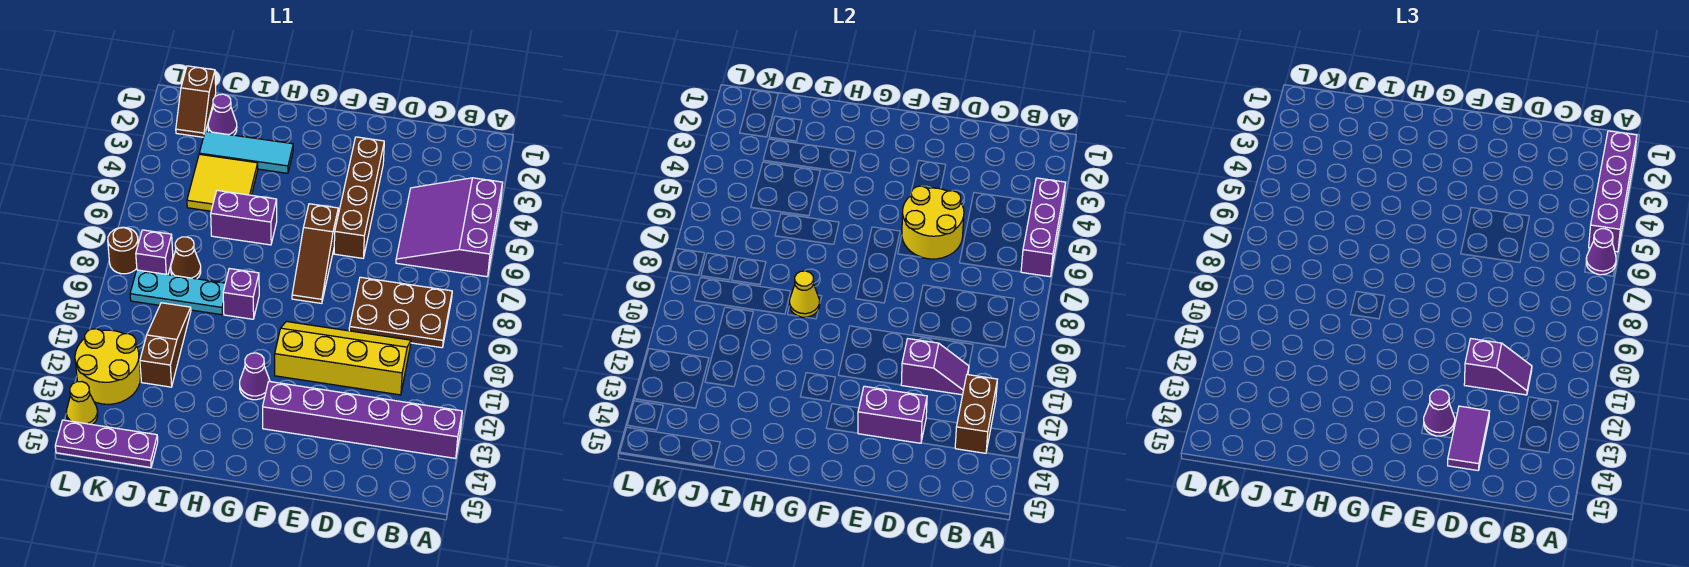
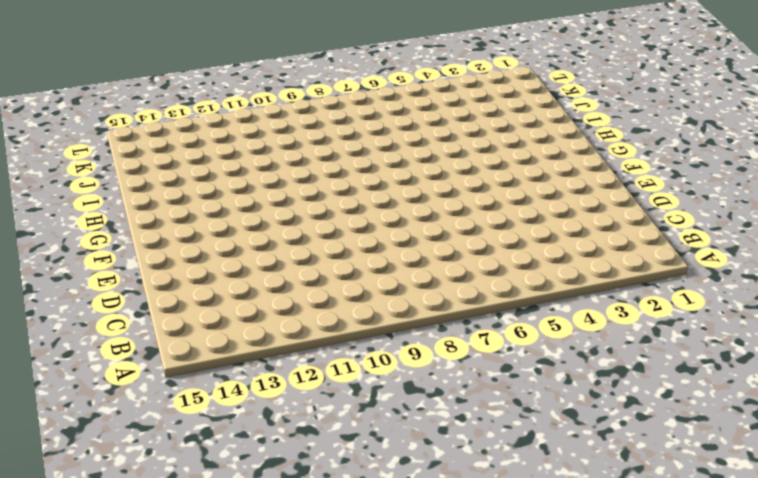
none -> purple slope A4:C6 level 1 top A
none -> purple brick A13:F13 level 1
none -> brown plate B8:D9 level 1
none -> yellow slope C10:F11 level 1 top 11

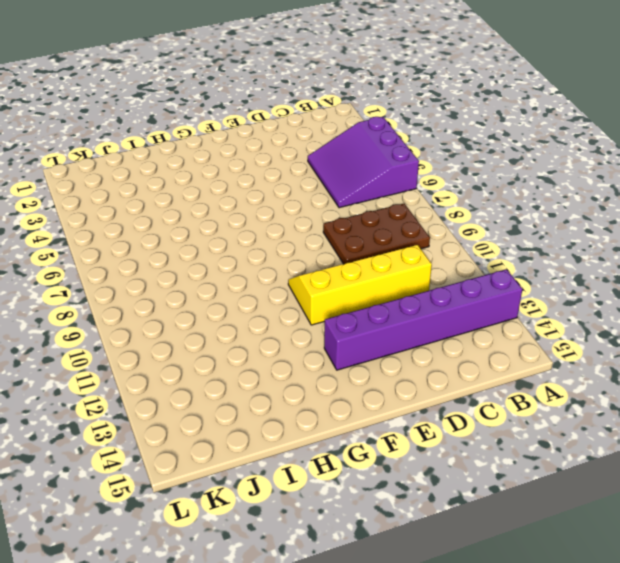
none -> brown brick E3:E6 level 1
none -> brown slope F6:F8 level 1 top 6
none -> purple cone G12 level 1
none -> cyan tile H3:J3 level 1

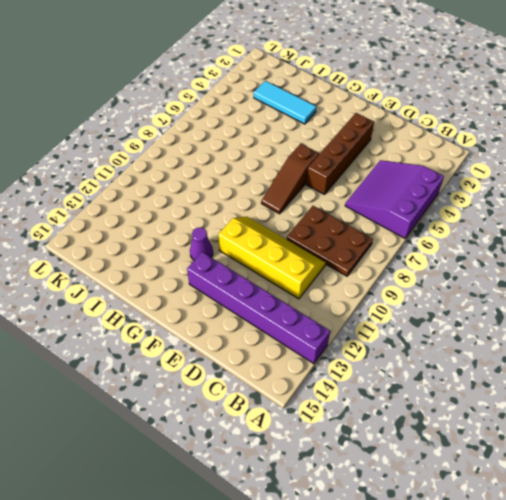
none -> purple brick H6:I6 level 1
none -> purple brick H9 level 1
none -> yellow tile I4:J5 level 1
none -> cyan plate I9:K9 level 1

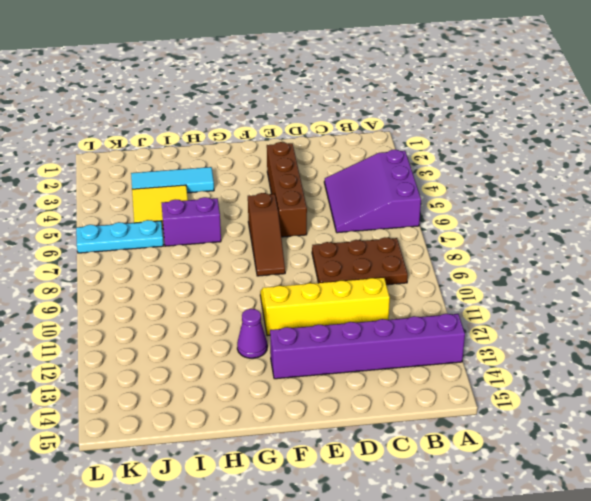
cyan plate J6:L6 level 1 -> cyan plate I9:K9 level 1
none -> purple brick H9 level 1
none -> purple cone J2 level 1
none -> brown cone J8 level 1
none -> brown slope J10:J12 level 1 top 12

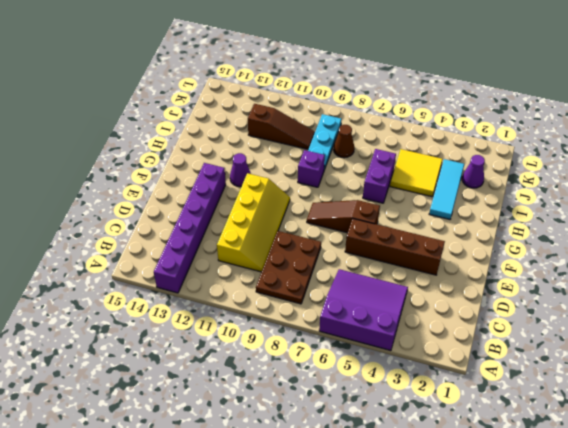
none -> purple plate J15:L15 level 1
none -> brown slope K1:K2 level 1 top 1
none -> purple brick K8 level 1
none -> yellow round brick K12:L13 level 1

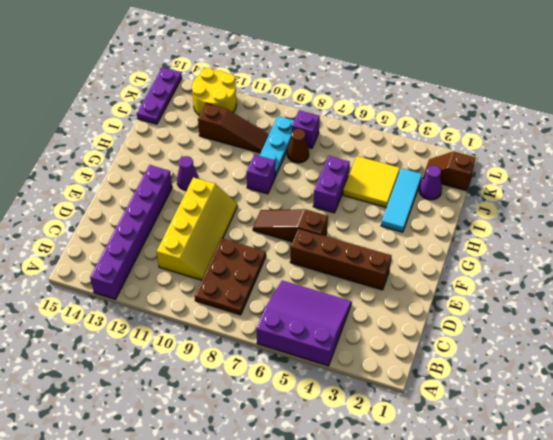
none -> brown round brick L8 level 1
none -> yellow cone L14 level 1
none -> purple brick A4:A6 level 2
none -> brown brick B12:B13 level 2

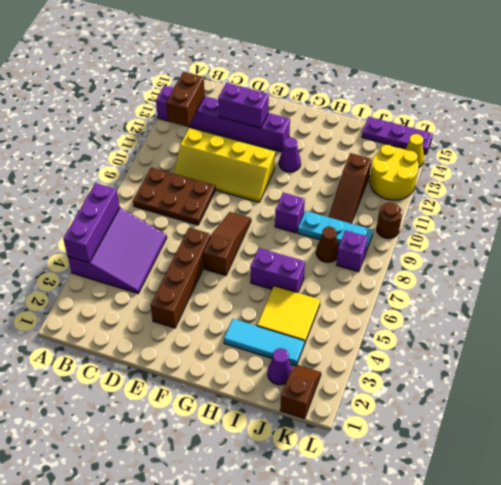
brown round brick L10 level 1 -> brown round brick L8 level 1
none -> purple slope C11:D11 level 2 top D
none -> yellow round brick D5:E6 level 2
none -> yellow cone H9 level 2
none -> purple brick A2:A5 level 3

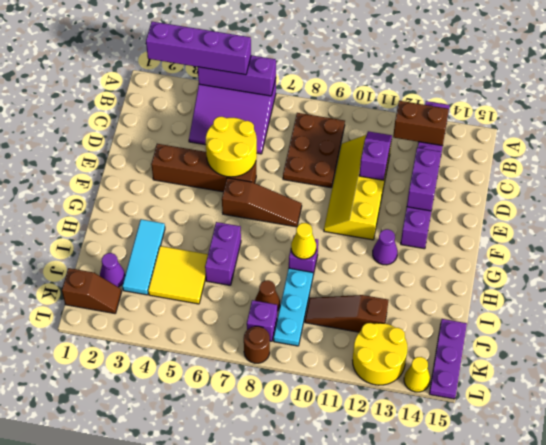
none -> purple cone A6 level 3
none -> purple slope C11:D11 level 3 top D
none -> purple tile D13:D14 level 3
none -> purple cone E13 level 3

